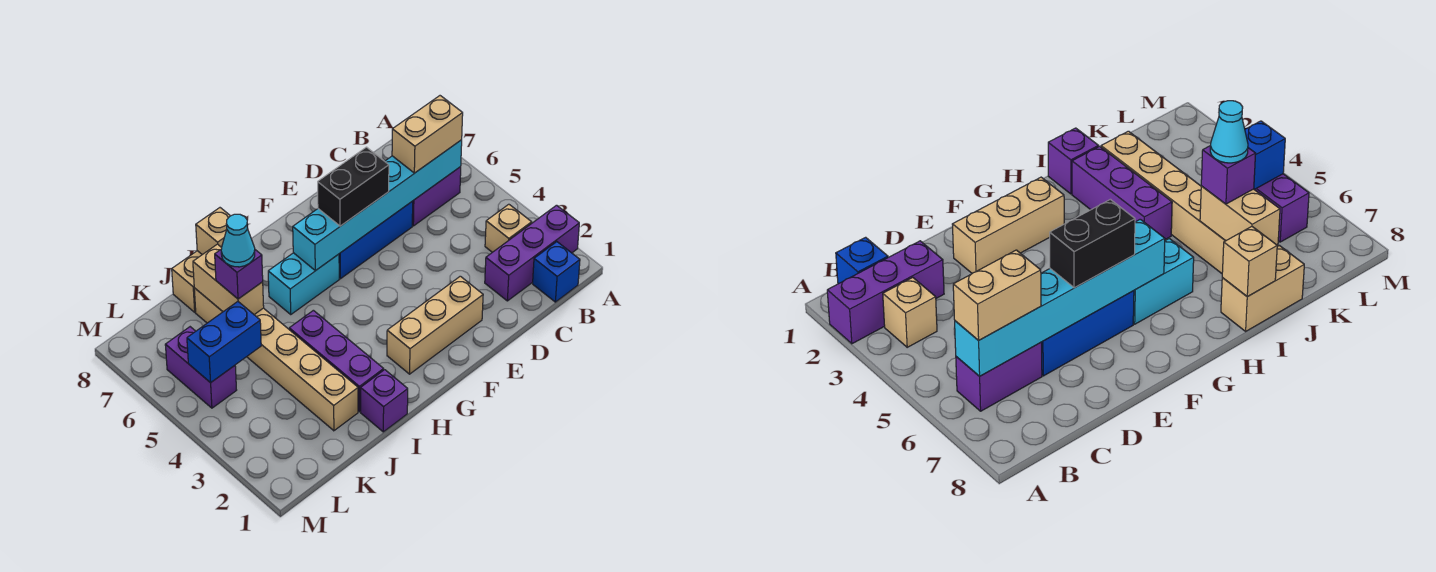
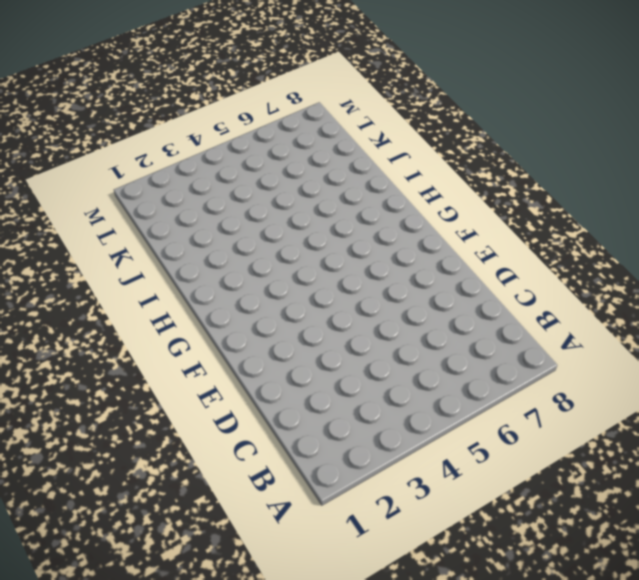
none -> purple brick A2:C2 level 1
none -> blue brick B1 level 1
none -> tan brick B3 level 1

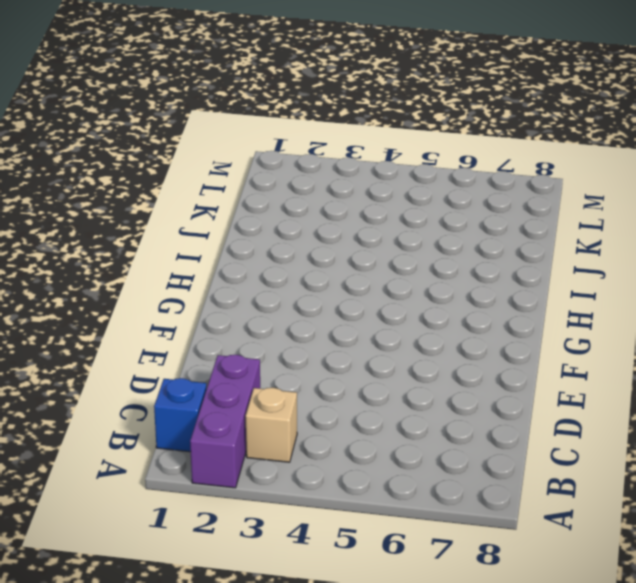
none -> purple brick B6:C6 level 1
none -> blue brick D6:F6 level 1
none -> tan brick E2:G2 level 1

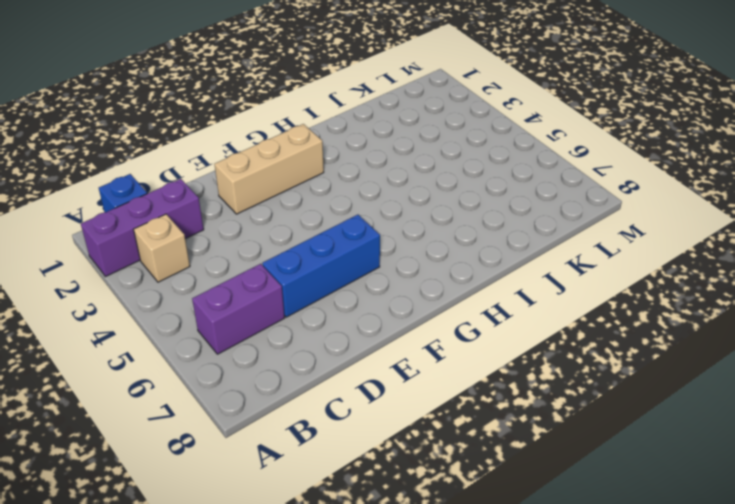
none -> cyan brick G6:H6 level 1
none -> purple brick I1 level 1
none -> purple brick I2:I4 level 1

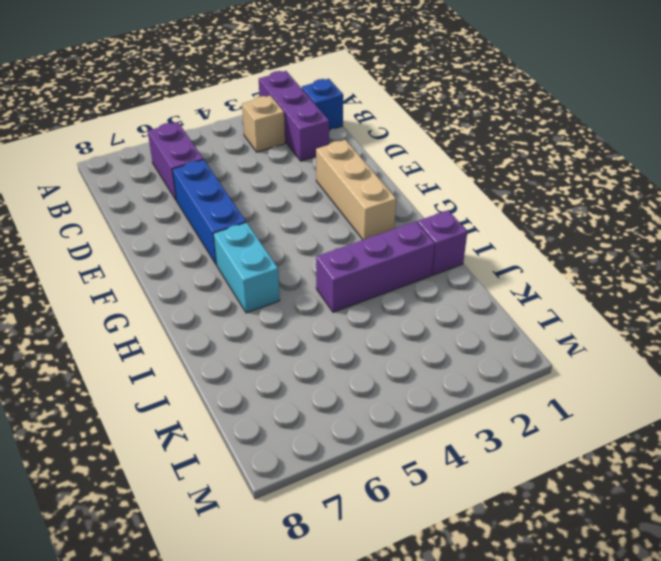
none -> tan brick I8:J8 level 1
none -> tan brick J2:J7 level 1
none -> purple brick L5:L6 level 1

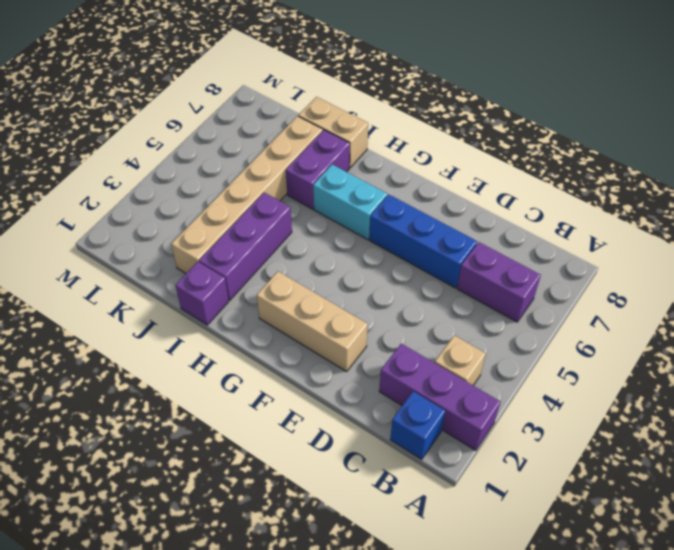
purple brick I6:I7 level 1 -> purple brick L5:L6 level 1
none -> cyan brick B6:G6 level 2
none -> tan brick I8 level 2
none -> tan brick J6:J7 level 2

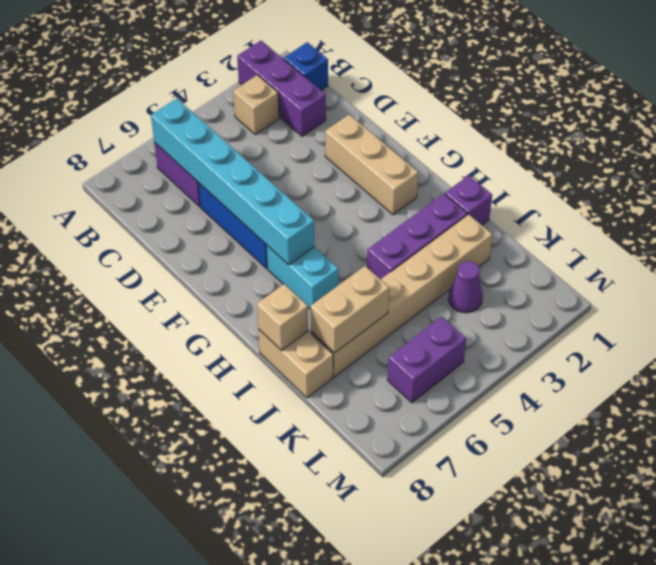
purple cone K3 level 1 -> none
none -> blue brick K5:L5 level 2
none -> tan brick B6:C6 level 3
none -> black brick E6:F6 level 3

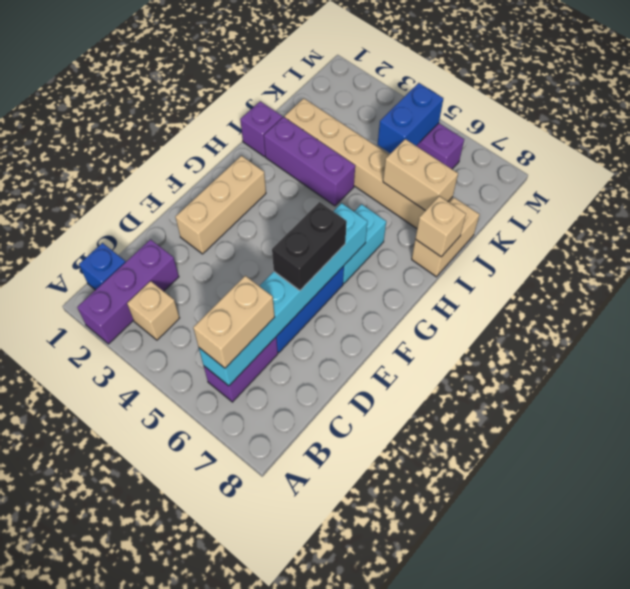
none -> purple brick J6 level 3
none -> cyan cone J6 level 4

